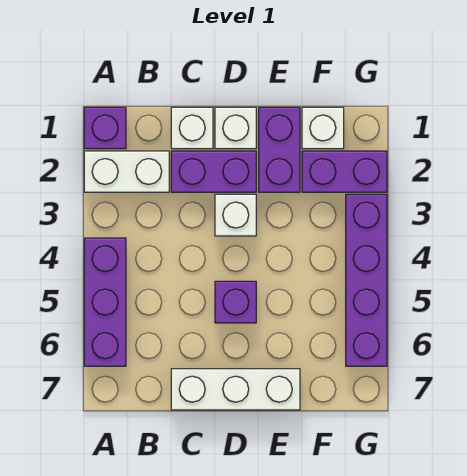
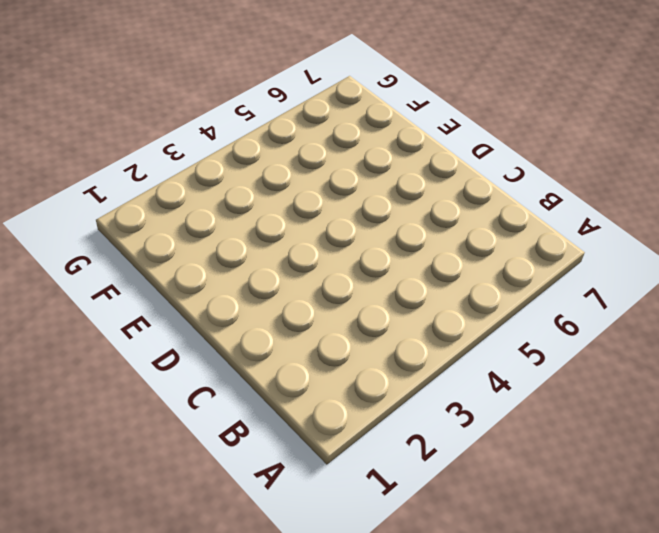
none -> purple brick A1 level 1
none -> white brick A2:B2 level 1
none -> purple brick A4:A6 level 1

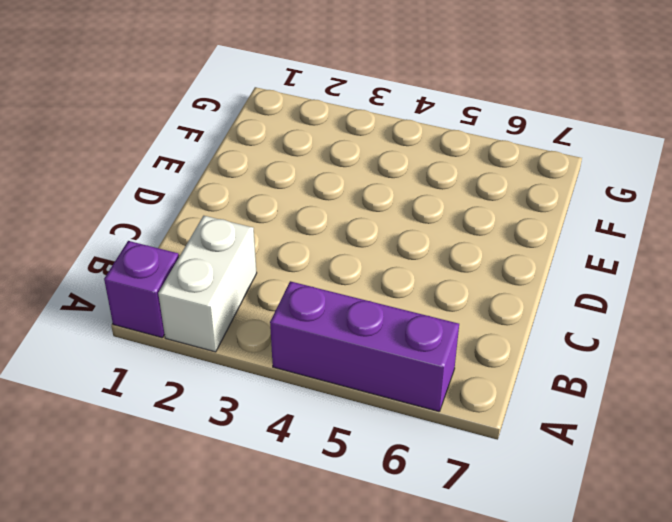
none -> white brick C1 level 1
none -> purple brick C2:D2 level 1
none -> white brick C7:E7 level 1

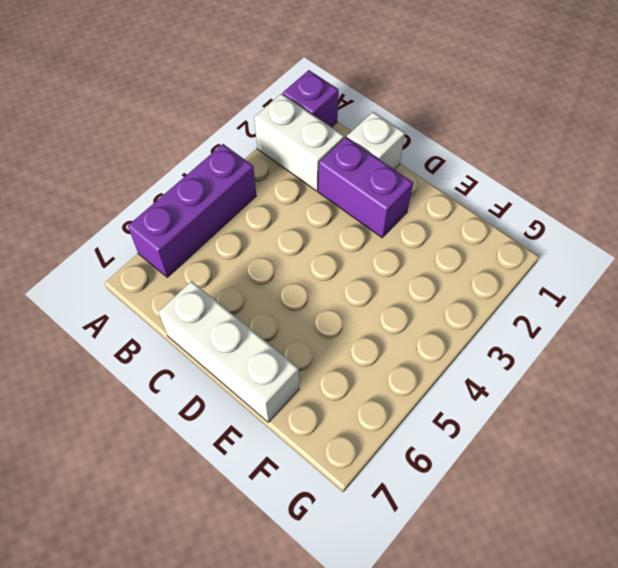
none -> white brick D1 level 1
none -> white brick D3 level 1
none -> purple brick D5 level 1

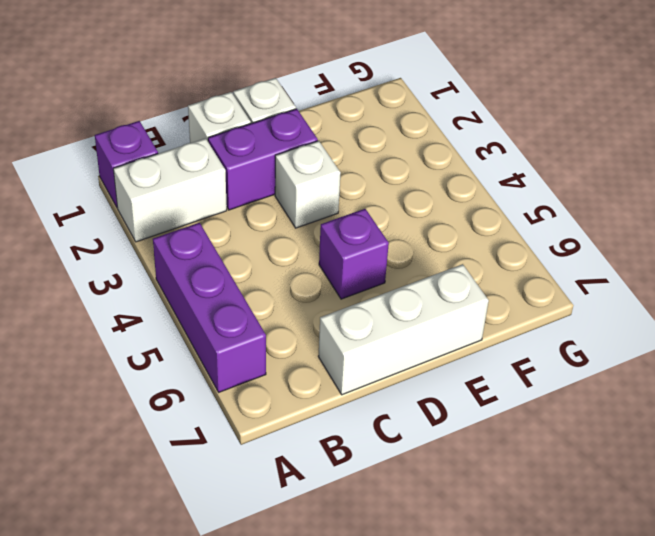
none -> purple brick E1:E2 level 1
none -> white brick F1 level 1
none -> purple brick F2:G2 level 1

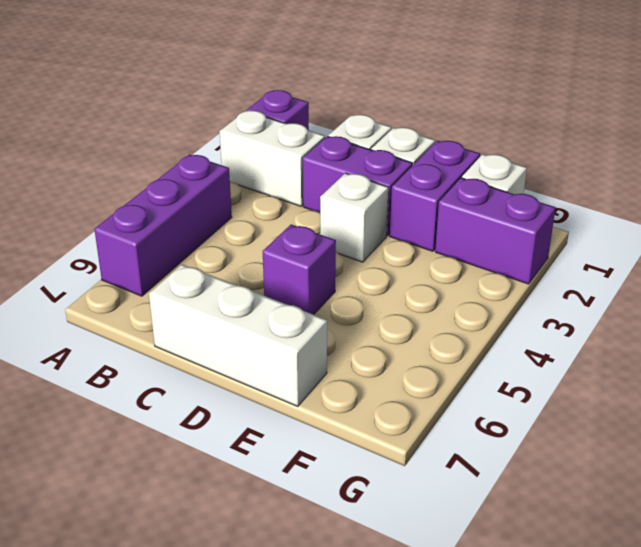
none -> purple brick G3:G6 level 1

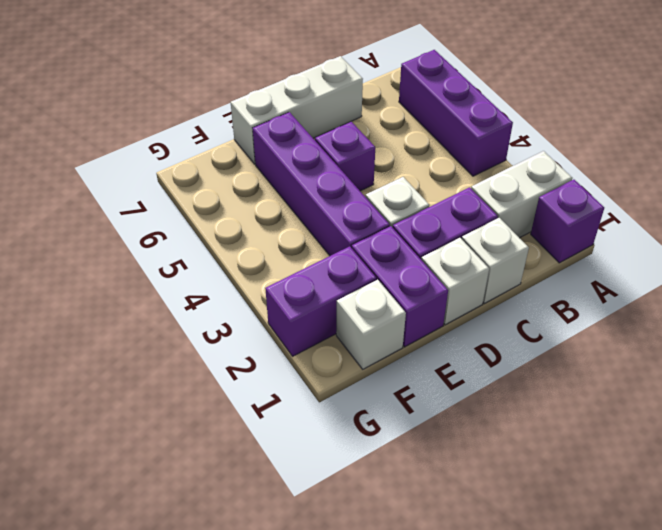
purple brick E3:E6 level 1 -> purple brick G3:G6 level 1

